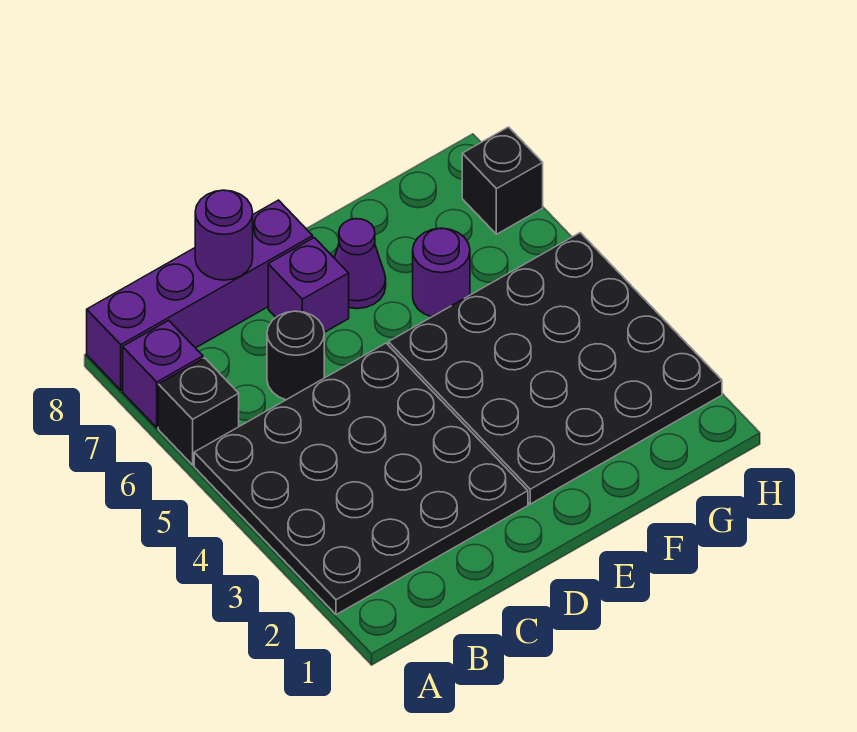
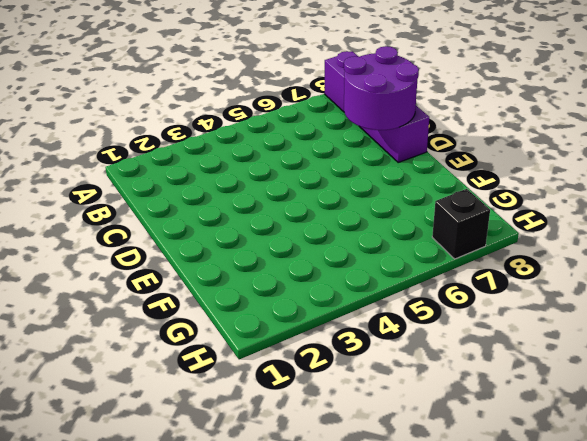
purple round brick C7:D8 level 2 -> purple round brick C8 level 2
none -> black plate A2:D5 level 1
none -> black brick A6 level 1

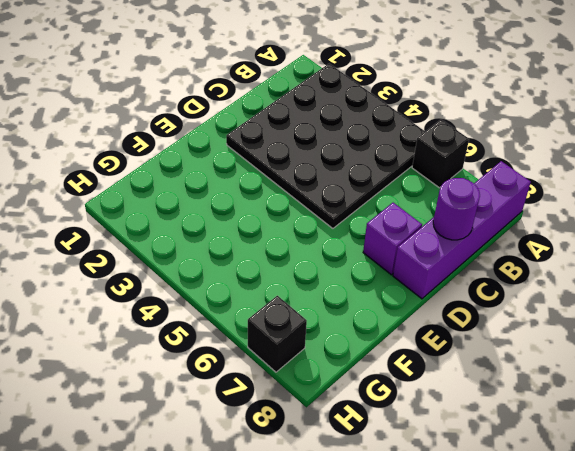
none -> purple brick A7 level 1
none -> black round brick C6 level 1

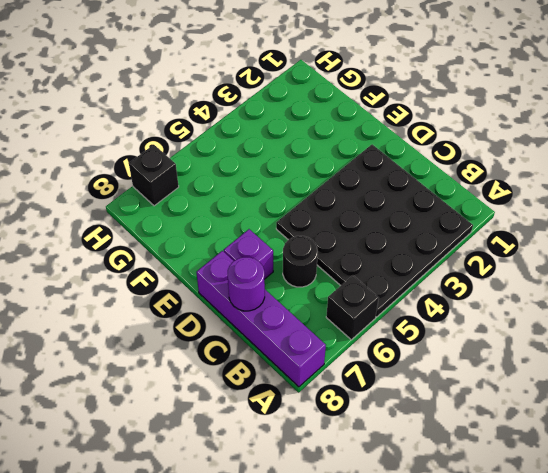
none -> purple brick A7 level 1
none -> black plate E2:H5 level 1

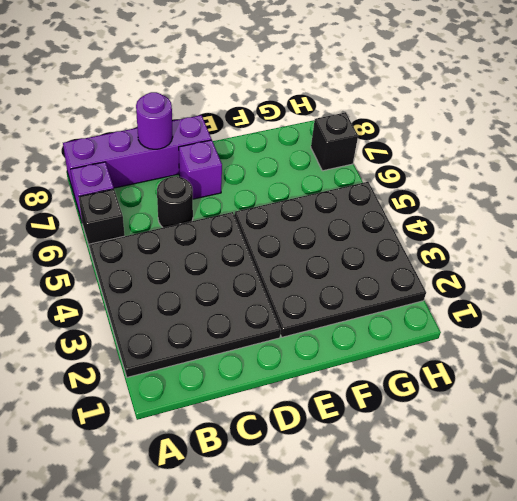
none -> purple cone E7 level 1
none -> purple round brick F6 level 1

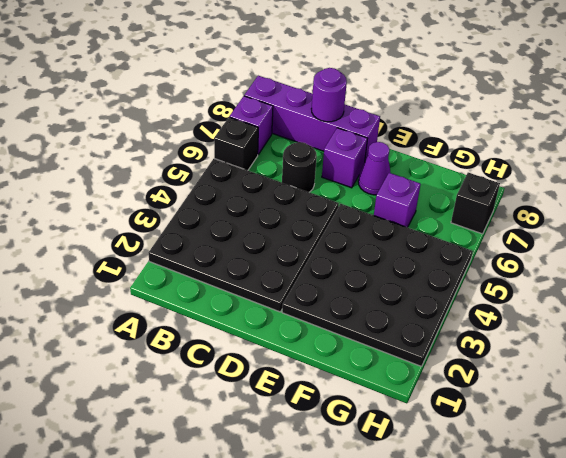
purple brick F6 level 1 -> purple round brick F6 level 1

